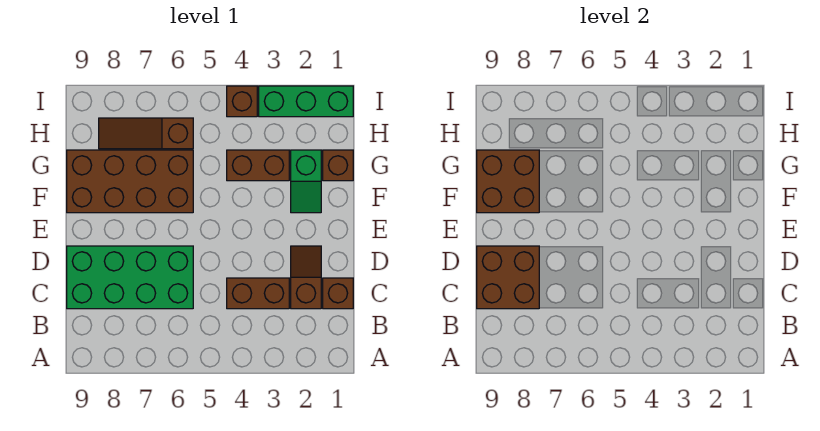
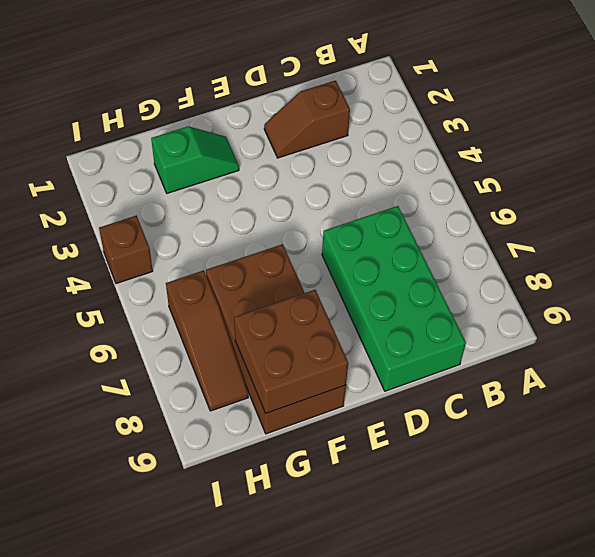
none -> brown brick C1 level 1
none -> brown brick C3:C4 level 1
none -> brown brick G1 level 1

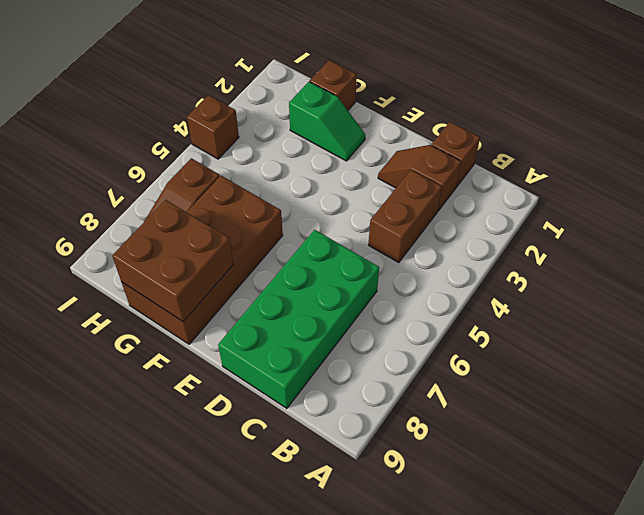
none -> brown brick G3:G4 level 1
none -> green brick I1:I3 level 1
none -> brown brick C8:D9 level 2

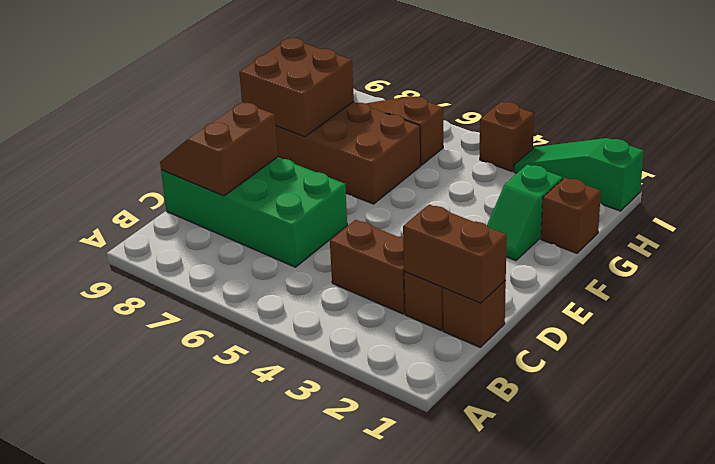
brown brick C1:C2 level 2 -> brown brick G3:G4 level 1
brown slope C8:D9 level 2 top 8 -> brown brick C8:D9 level 2
green slope I1:I3 level 1 top 1 -> green brick I1:I3 level 1

